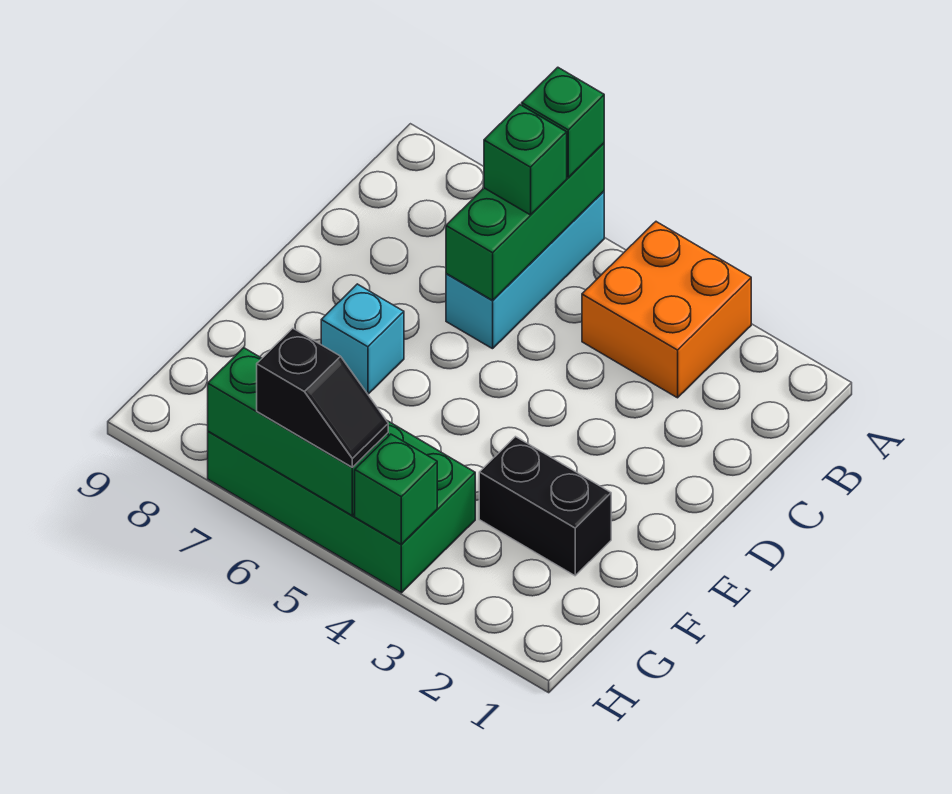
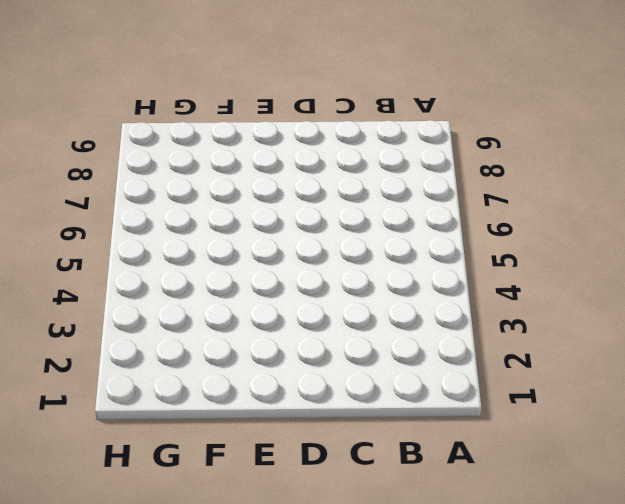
none -> orange brick A3:B4 level 1
none -> cyan brick A6:C6 level 1

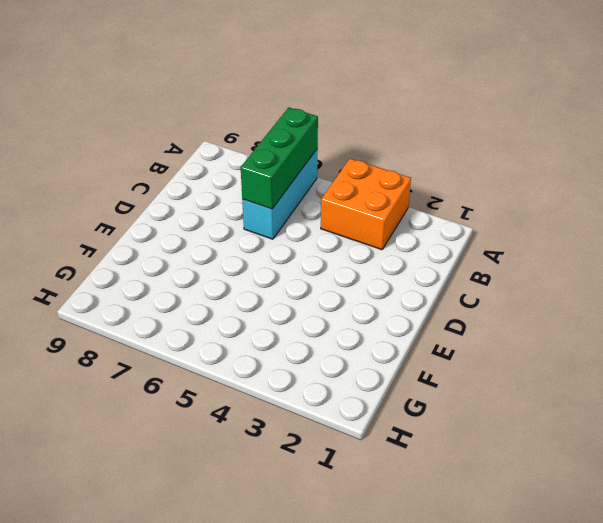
none -> cyan brick E7 level 1
none -> black brick F2:F3 level 1

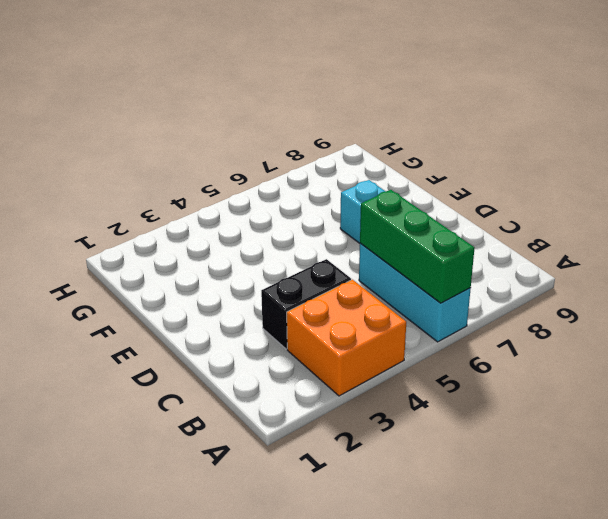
black brick C3:C4 level 1 -> black brick F2:F3 level 1
none -> green brick G4:H7 level 1
none -> green brick H4 level 2

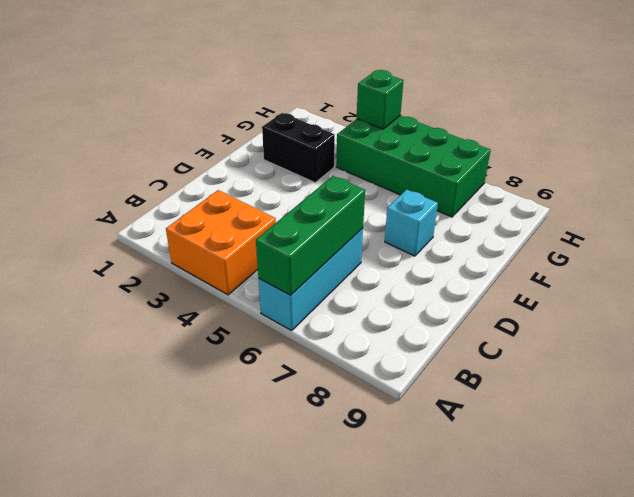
none -> green brick H5:H7 level 2
none -> green brick A6 level 3

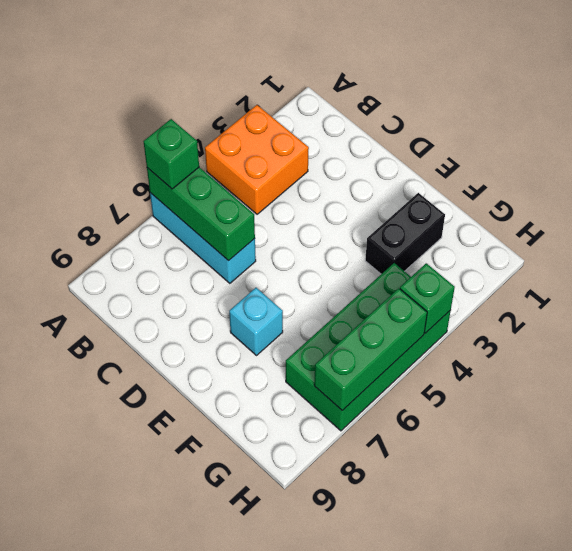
none -> green brick B6 level 3
none -> black slope H5:H6 level 3 top 6

